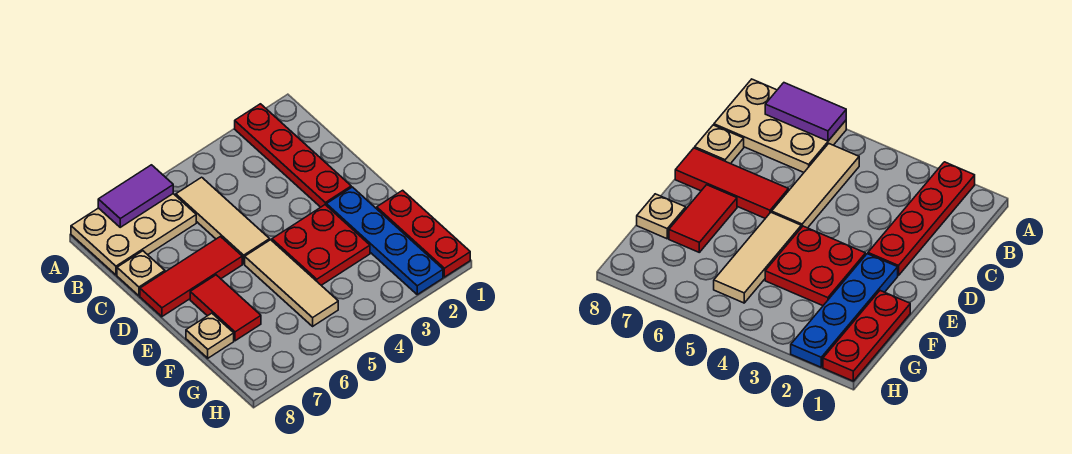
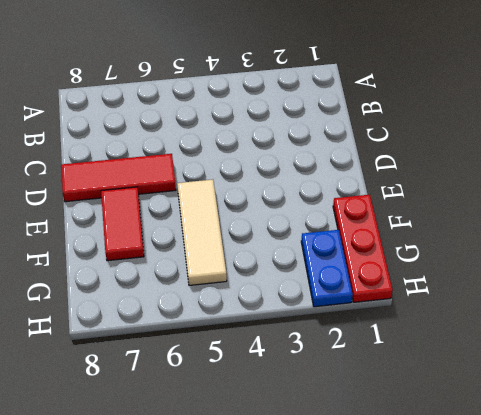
blue plate G2:H2 level 1 -> blue plate E2:H2 level 1
none -> red plate A2:D2 level 1
none -> tan plate A6:B8 level 1
none -> tan tile B5:D5 level 1

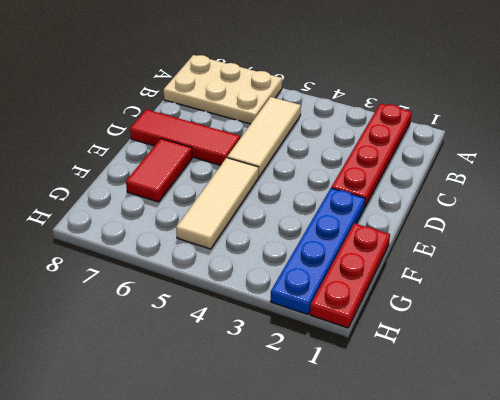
none -> tan plate C8 level 1
none -> red plate E3:F4 level 1
none -> tan plate F8 level 1

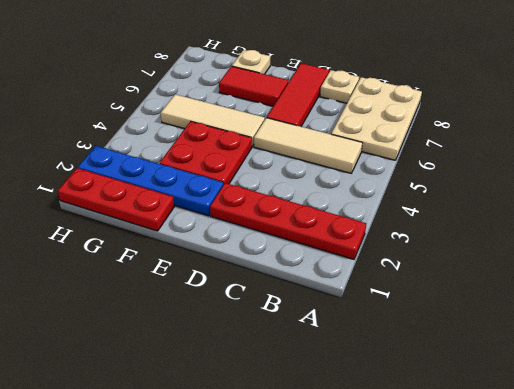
none -> purple tile A6:A7 level 2

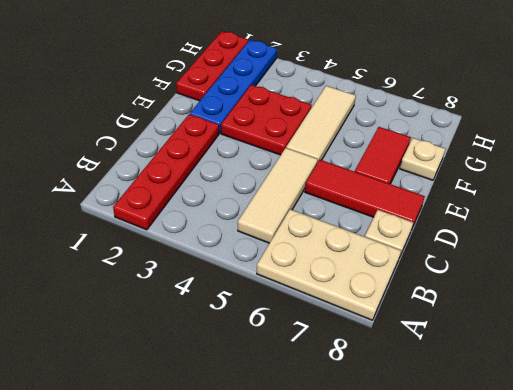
none -> purple tile A6:A7 level 2

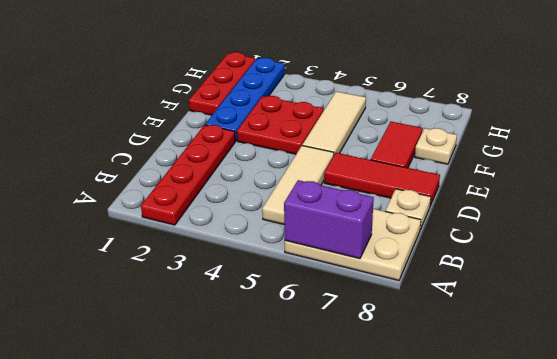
purple brick A6:A7 level 2 -> purple tile A6:A7 level 2

